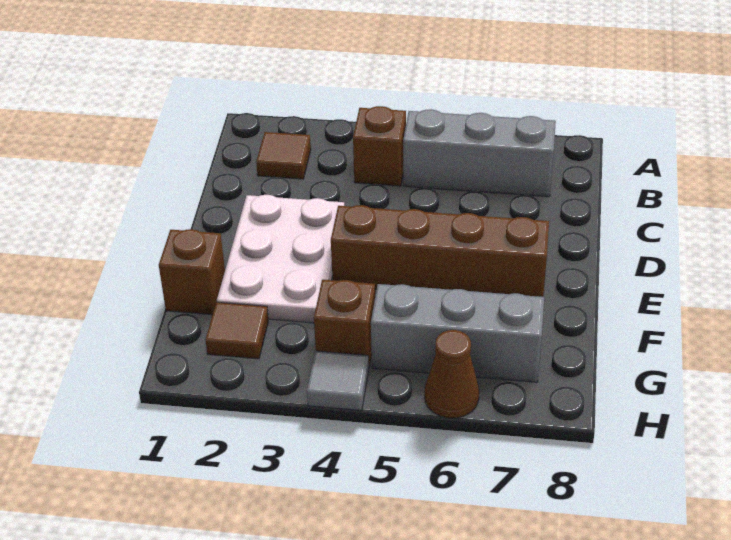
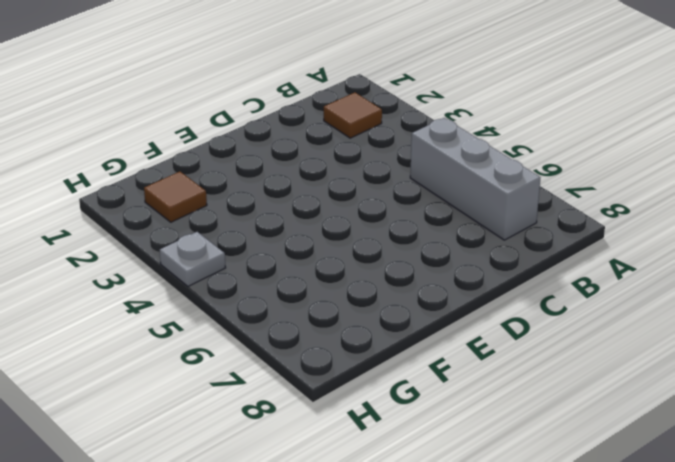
grey plate H4 level 1 -> grey tile H4 level 1
none -> brown brick B4 level 1
none -> white plate D2:F3 level 1

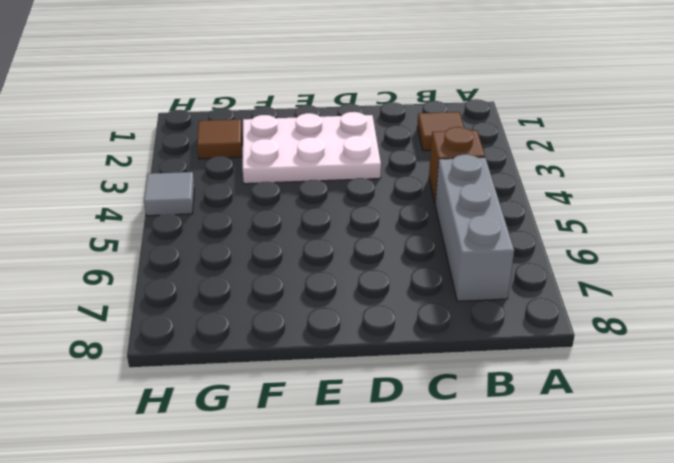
none -> brown brick E4:E7 level 1
none -> brown brick F1 level 1

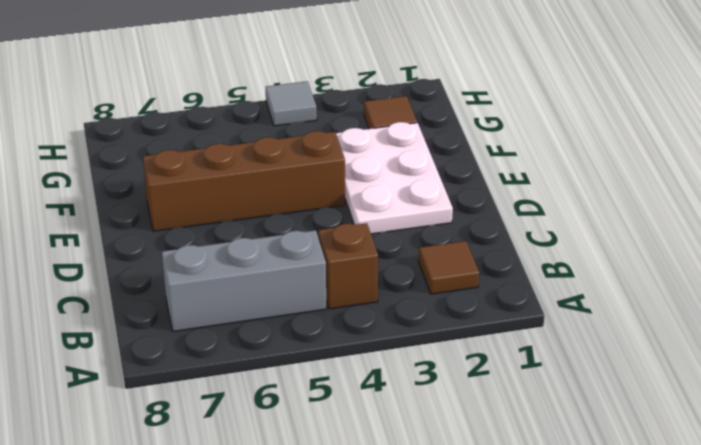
none -> brown brick F1 level 1
none -> brown brick G4 level 1

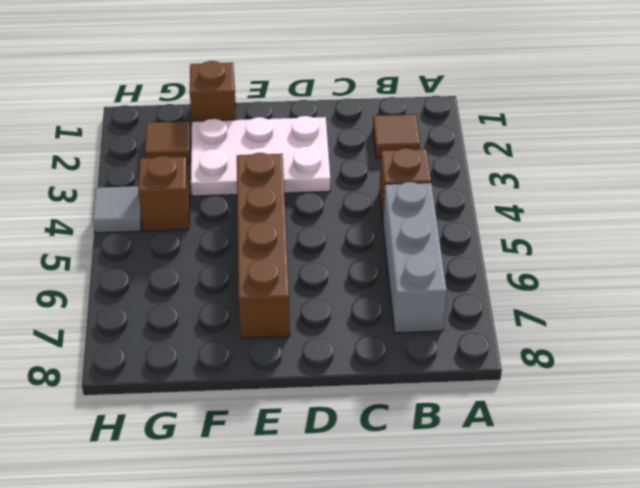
none -> grey brick G5:G7 level 1
none -> brown cone H6 level 1

